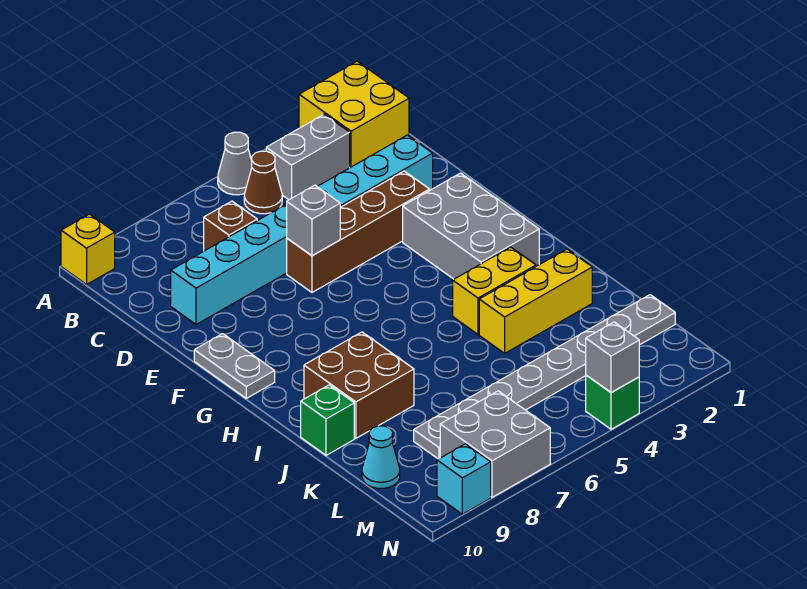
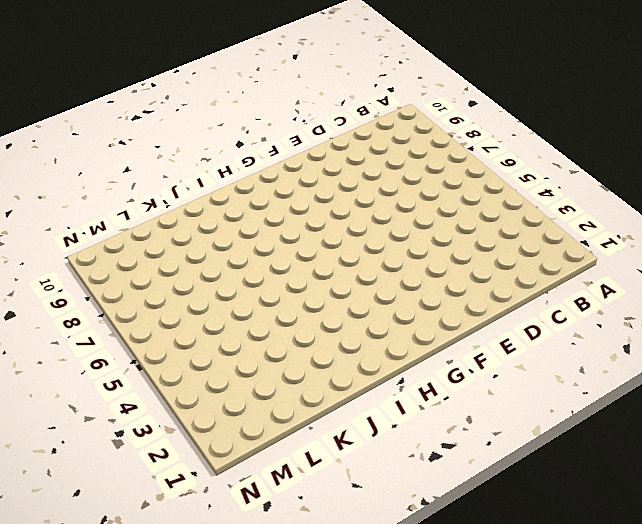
none -> yellow brick A1:B2 level 1
none -> grey cone A5 level 1
none -> yellow brick A10 level 1

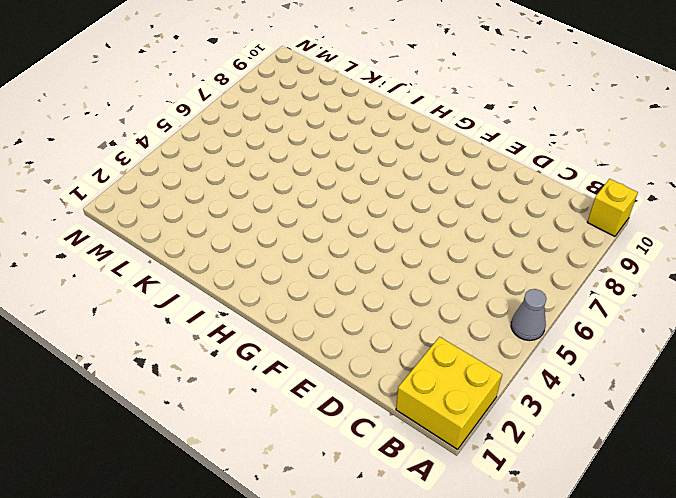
none -> grey brick B3:B4 level 1
none -> brown cone B5 level 1
none -> brown brick C7 level 1

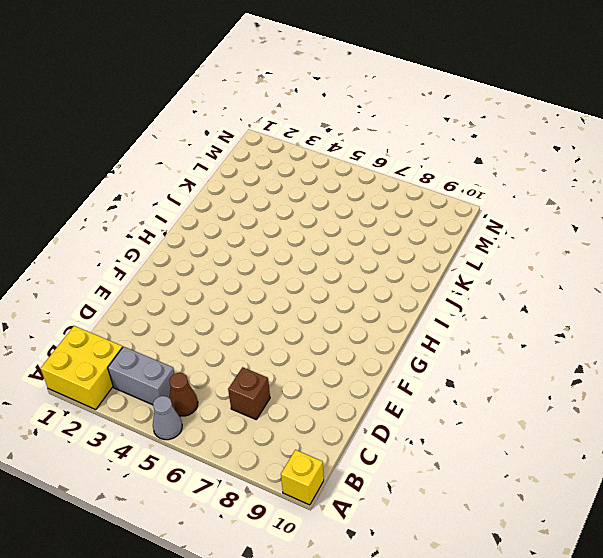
none -> cyan brick D2:D9 level 1
none -> brown brick E3:E6 level 1
none -> grey brick F2:H3 level 1

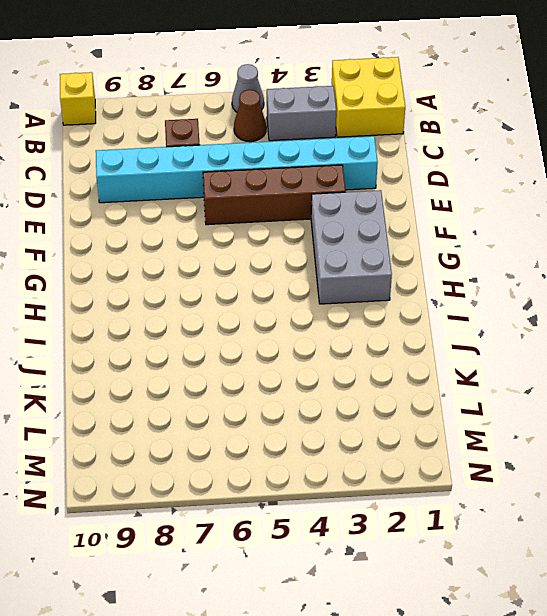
none -> grey plate F10:G10 level 1
none -> yellow brick I3:I4 level 1
none -> brown brick I8:J9 level 1

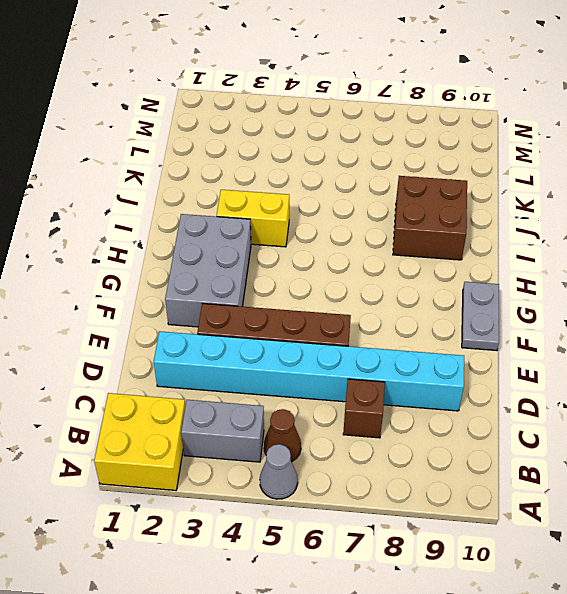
none -> yellow brick A10 level 1
none -> yellow brick J2:J4 level 1
none -> green brick J10 level 1

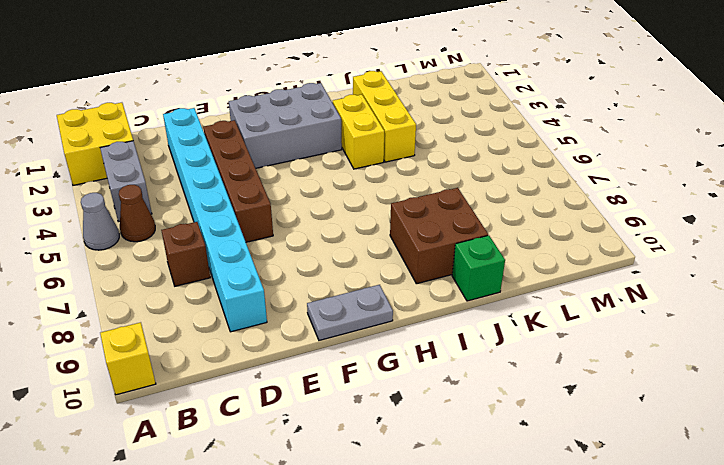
none -> grey plate L1:L8 level 1
none -> cyan cone L10 level 1
none -> grey brick M7:N8 level 1

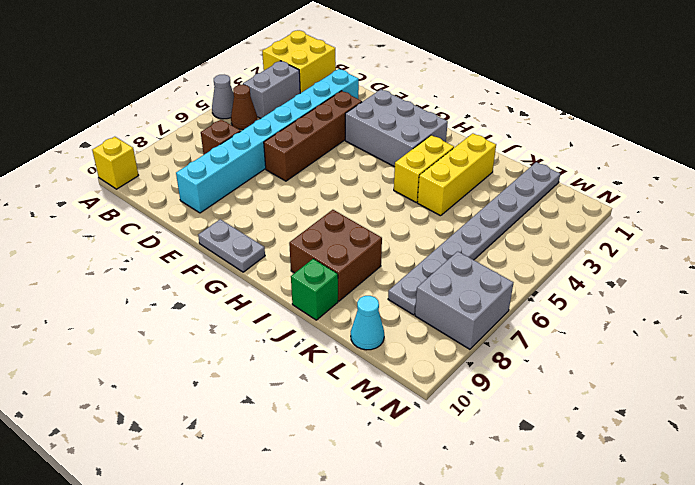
none -> green brick N4 level 1
none -> cyan brick N9 level 1
none -> grey brick E6 level 2

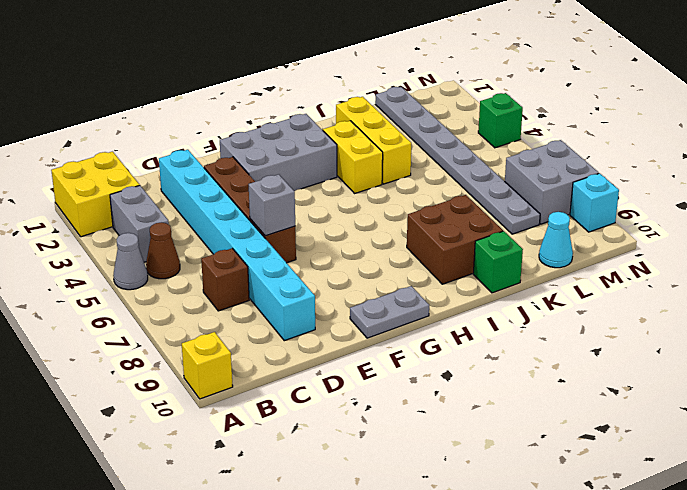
none -> grey brick N4 level 2

